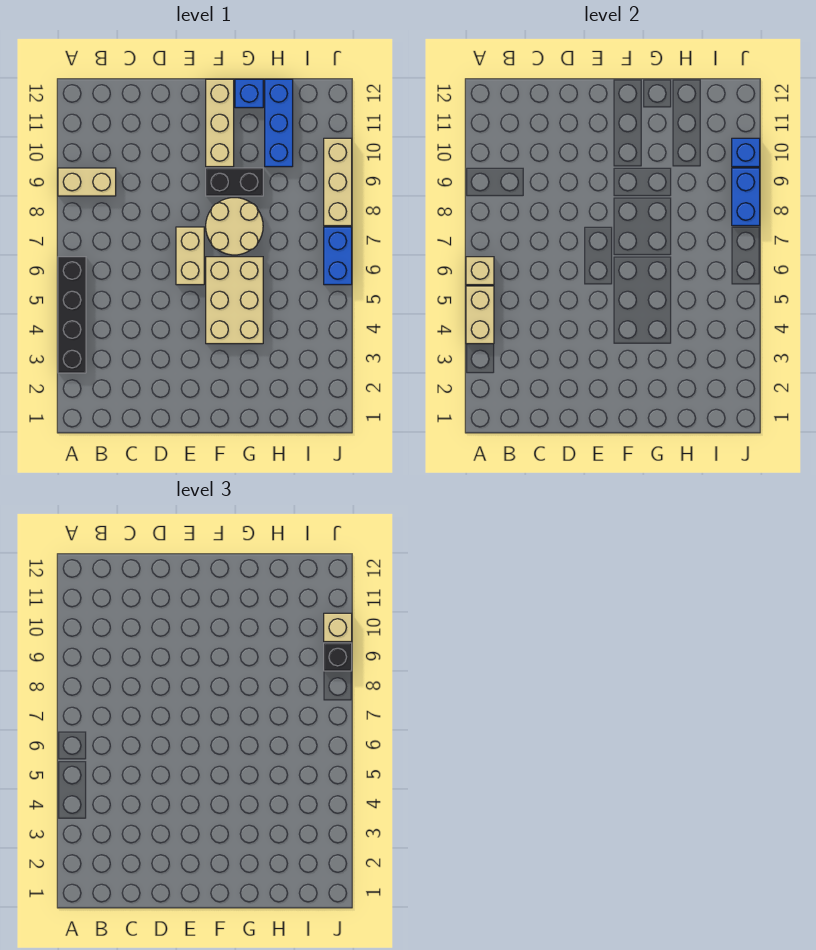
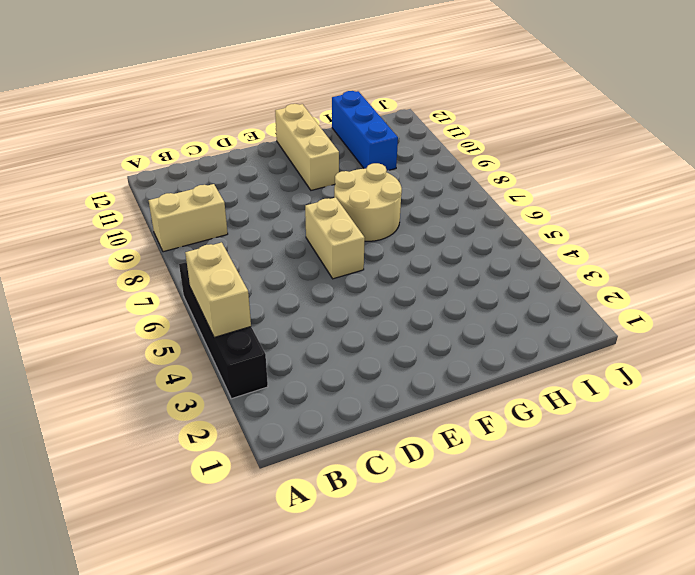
none -> tan brick F4:G6 level 1
none -> black brick F9:G9 level 1
none -> blue brick G12 level 1

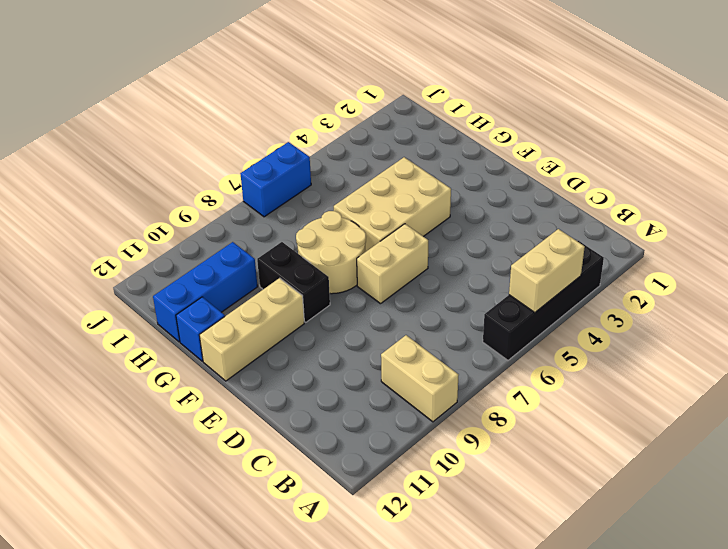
none -> tan brick J8:J10 level 1
none -> tan brick A6 level 2
none -> blue brick J8:J9 level 2

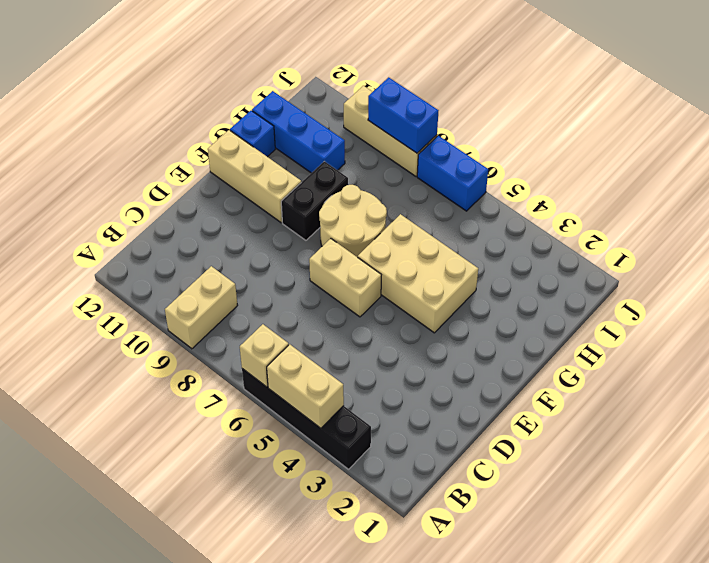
none -> blue brick J10 level 2
none -> black brick J9 level 3
none -> tan brick J10 level 3

